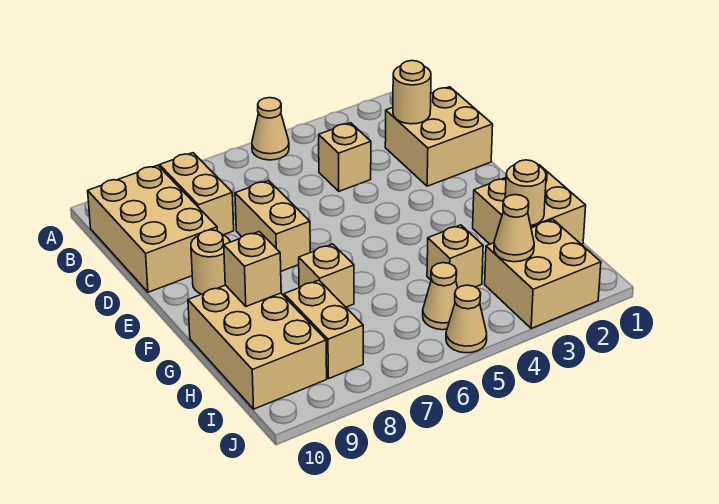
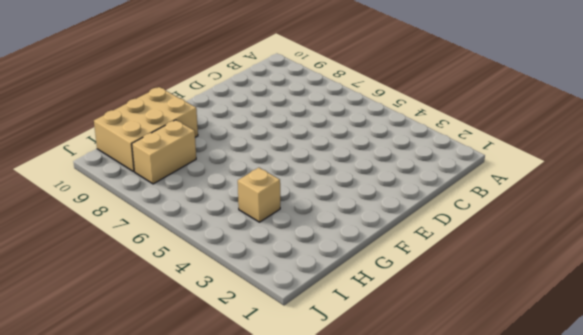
none -> tan cone A5 level 1
none -> tan brick B8:C8 level 1
none -> tan brick B9:D10 level 1

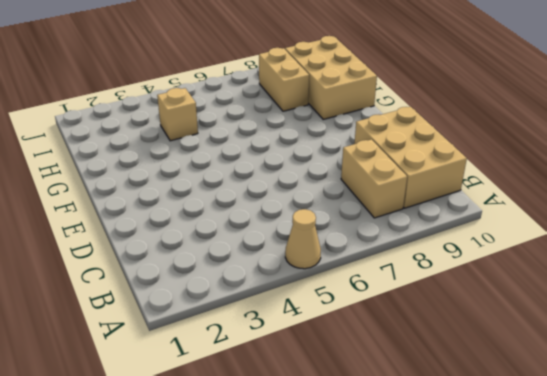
none -> tan brick C1:D2 level 1
none -> tan brick C4 level 1
none -> tan brick D7:E7 level 1

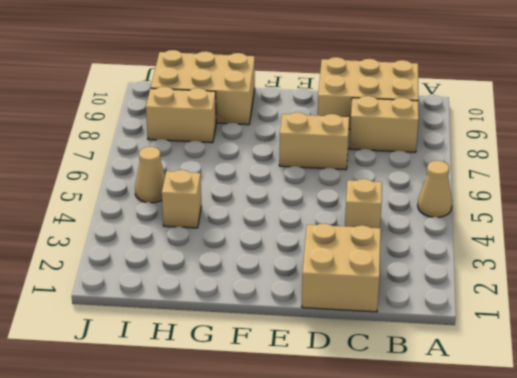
none -> tan round brick E9 level 1
none -> tan brick G1:H2 level 1
none -> tan brick G7 level 1

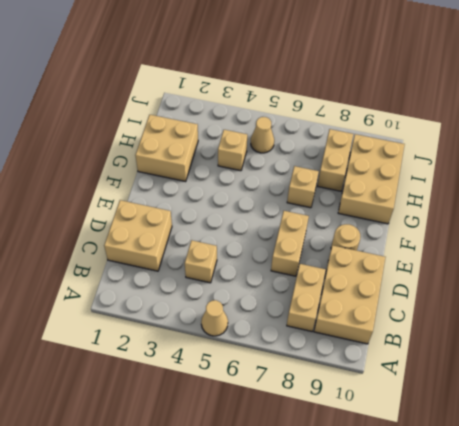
none -> tan brick I2:J3 level 1
none -> tan cone J5 level 1
none -> tan round brick C2 level 2

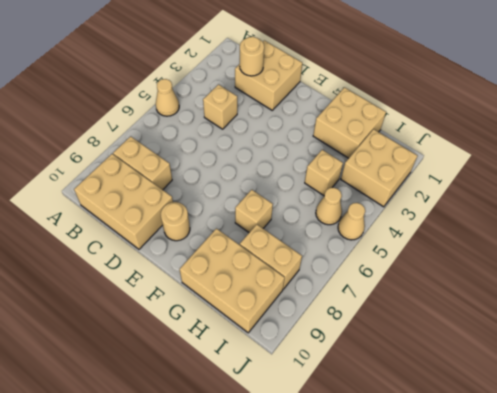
none -> tan brick D7:E7 level 1
none -> tan brick G9 level 2
none -> tan round brick H2 level 2

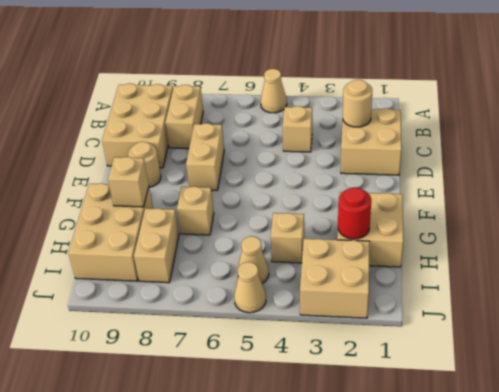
red round brick H2 level 2 -> tan round brick H2 level 2
none -> tan cone I3 level 2

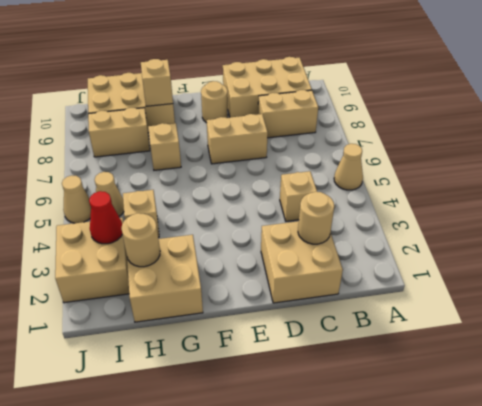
red cone I3 level 2 -> tan cone I3 level 2

